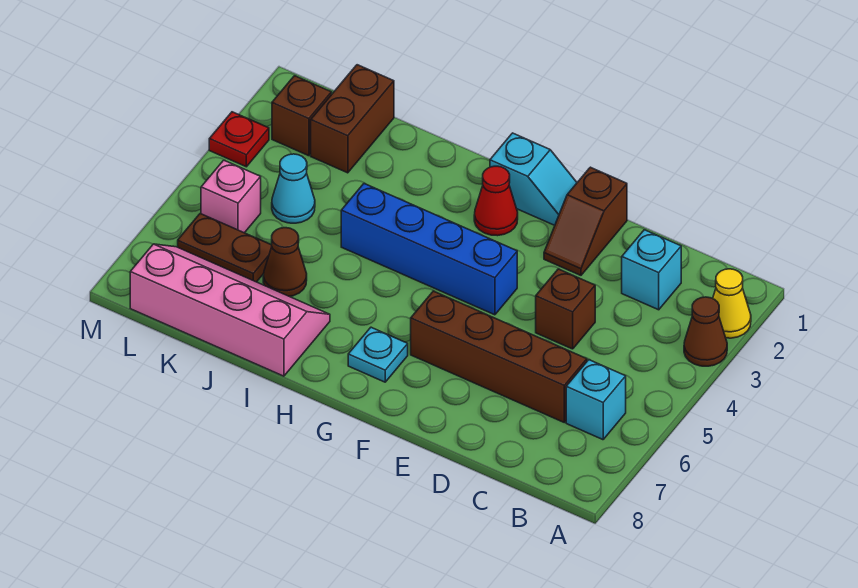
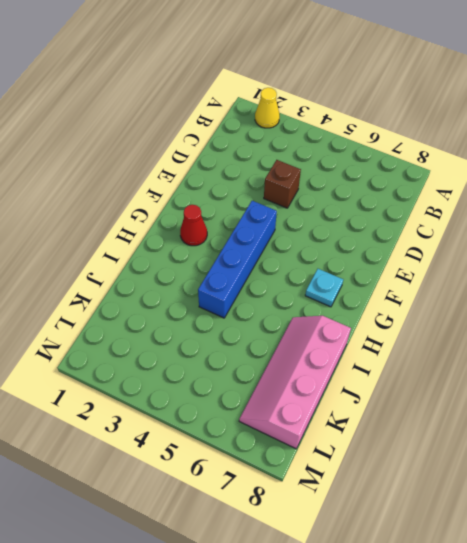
none -> brown cone A3 level 1
none -> cyan brick B6 level 1
none -> cyan brick C2 level 1

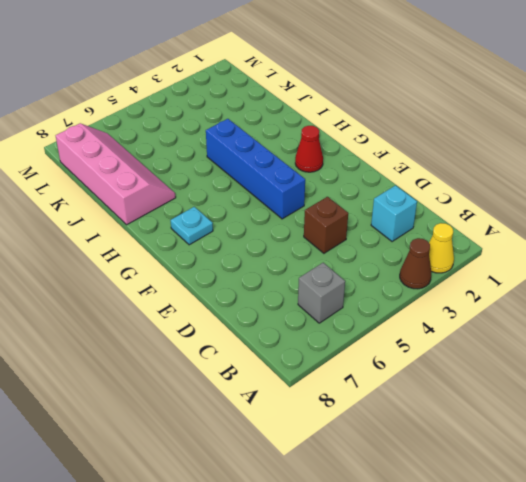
grey brick B6 level 1 -> cyan brick B6 level 1
none -> brown brick C6:F6 level 1
none -> brown slope E1:E2 level 1 top 1
none -> cyan slope F1:G1 level 1 top G

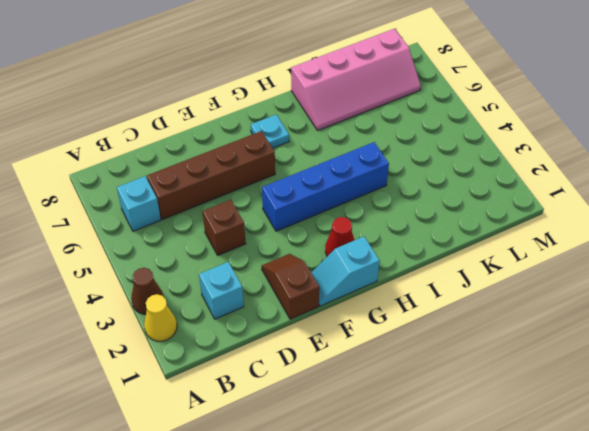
none -> brown cone J6 level 1
none -> brown brick K1:K2 level 1
none -> cyan cone K4 level 1

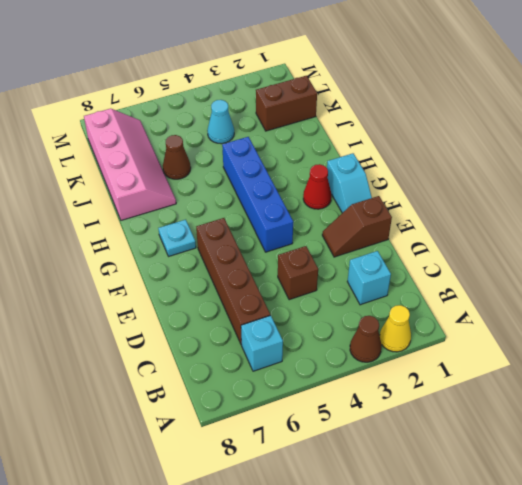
none -> brown plate K6:L6 level 1
none -> brown brick L2 level 1
none -> pink brick L5 level 1

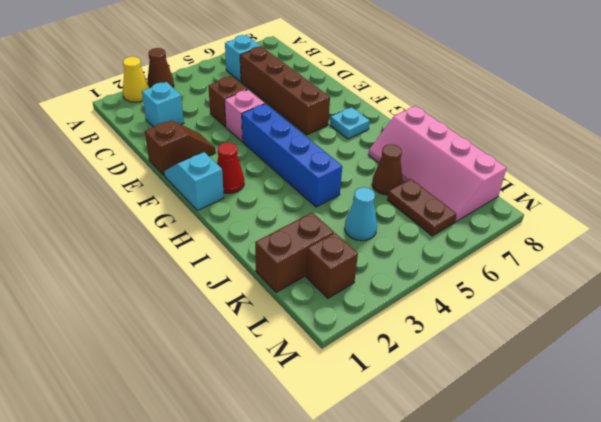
pink brick E4 level 1 -> pink brick L5 level 1
none -> red plate M3 level 1

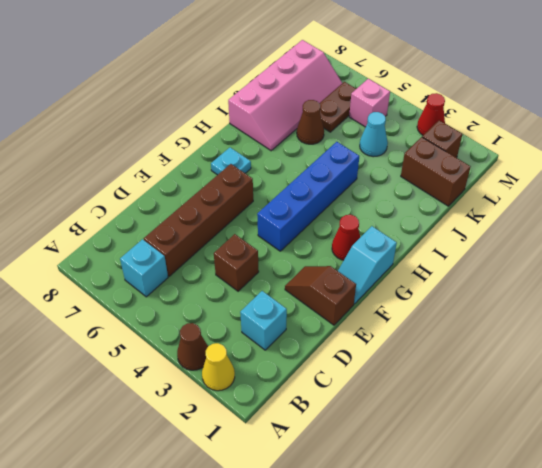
red cone M3 level 1 -> red plate M3 level 1

